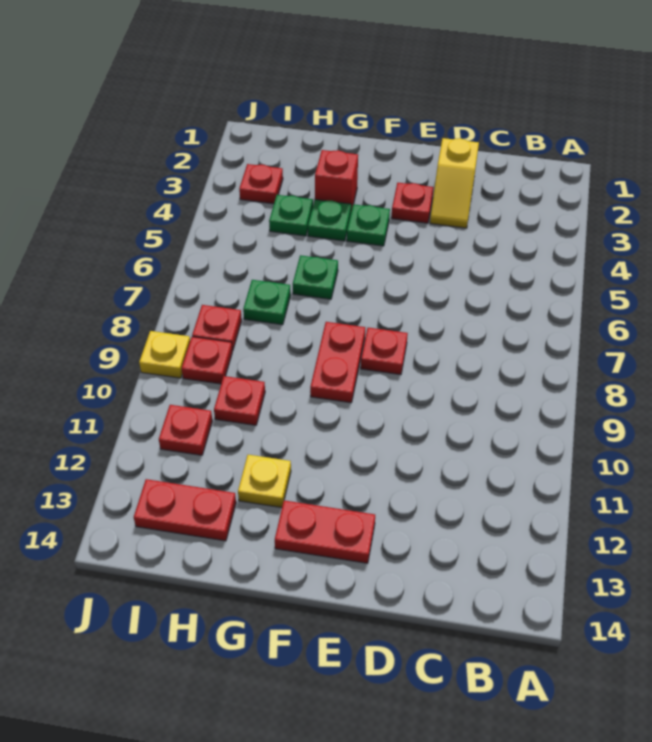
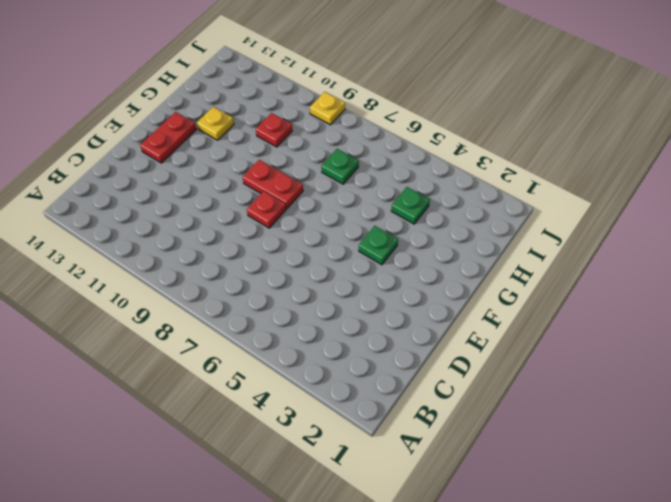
none -> yellow slope D2:D3 level 1 top 2
none -> red plate E3 level 1
none -> red brick G3 level 1

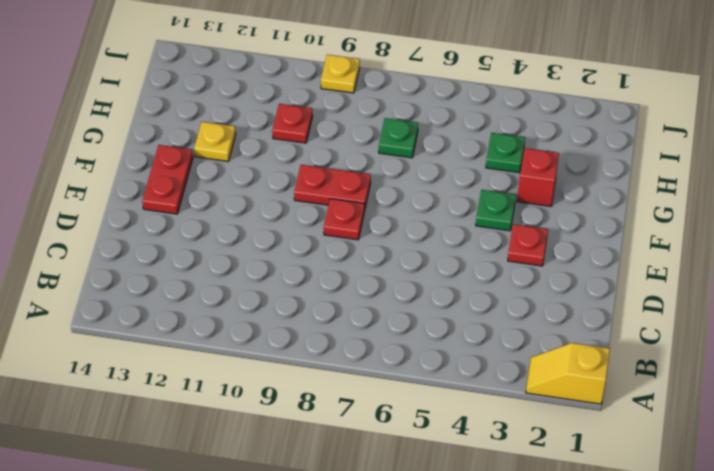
yellow slope A1:A2 level 1 top 1 -> yellow slope D2:D3 level 1 top 2
none -> green plate G4 level 1
none -> green plate G6 level 1
none -> red plate H13:I13 level 1

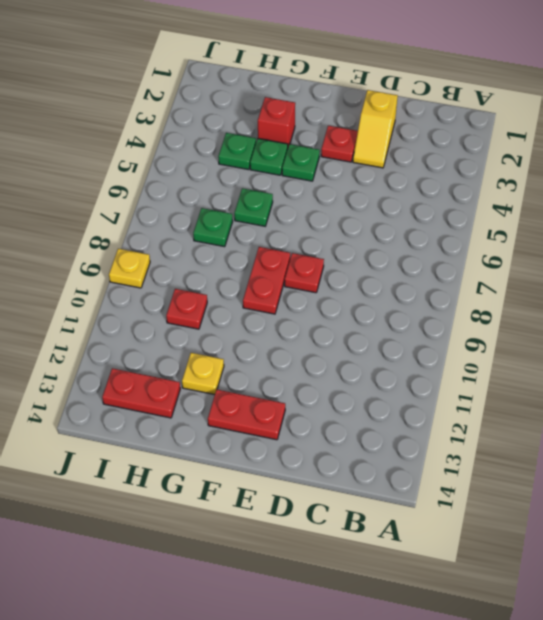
none -> red plate I3 level 1
none -> red plate I8 level 1
none -> red plate I9 level 1

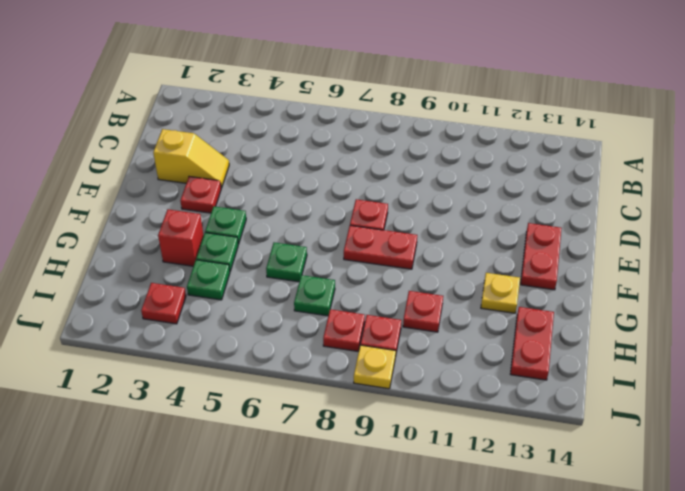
none -> red plate I11 level 1

